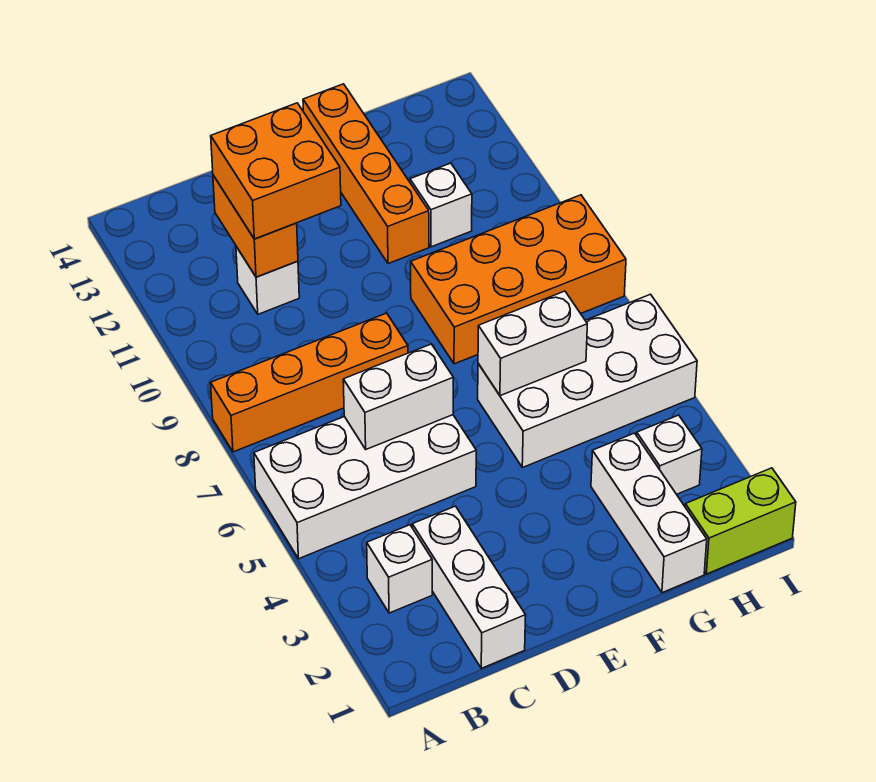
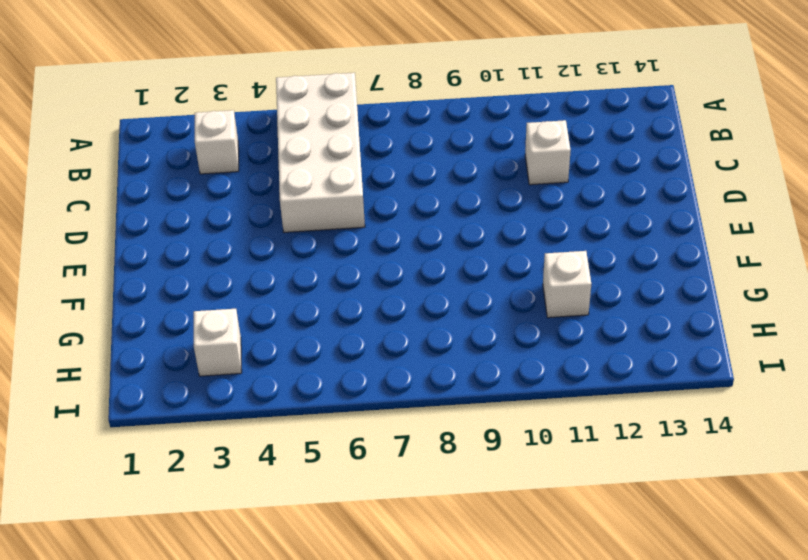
none -> orange brick A8:D8 level 1
none -> white brick C1:C3 level 1
none -> white brick F5:I6 level 1

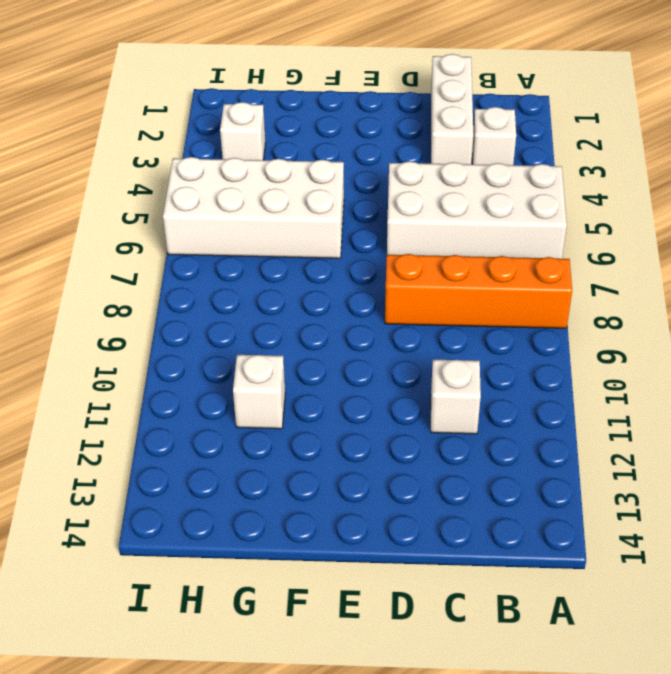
none -> orange brick F8:I9 level 1
none -> orange brick F11:F14 level 1
none -> white brick G1:G3 level 1

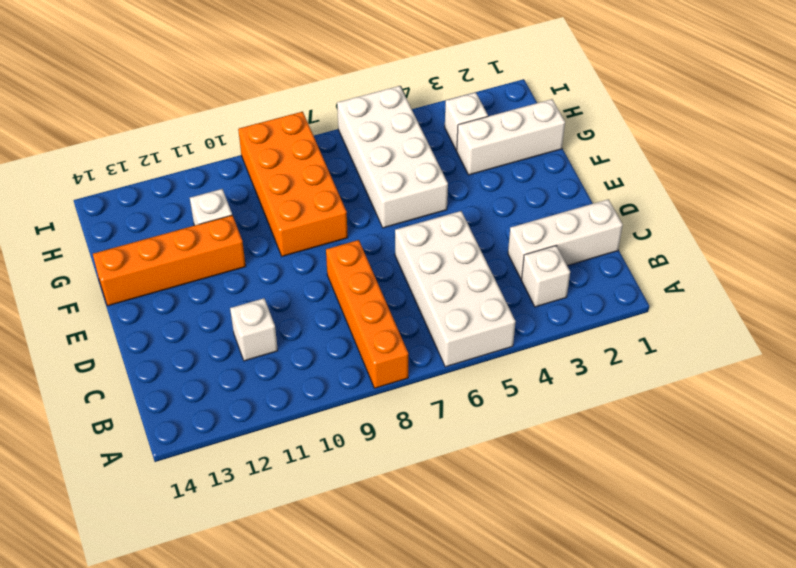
none -> lime brick H1:I1 level 1
none -> white brick C6:D6 level 2
none -> orange brick C11:C12 level 2

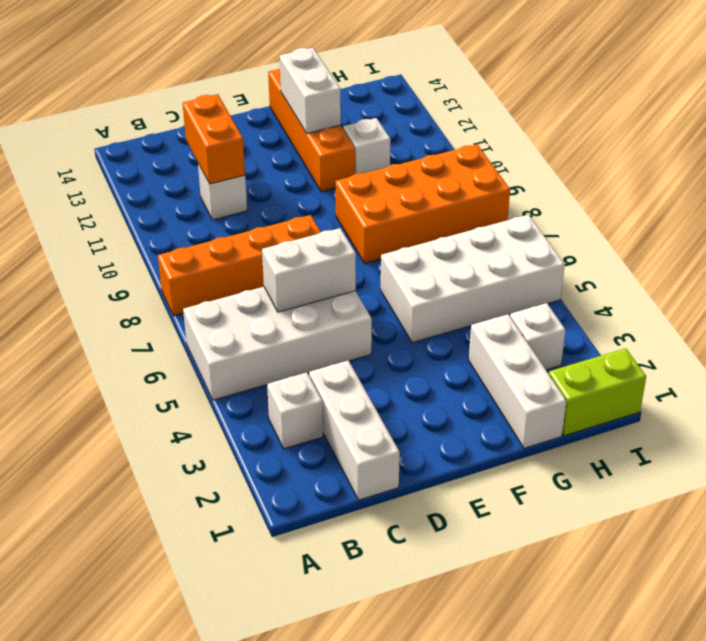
white brick F12:F13 level 2 -> white brick F6:G6 level 2
none -> orange brick C11:D12 level 3

